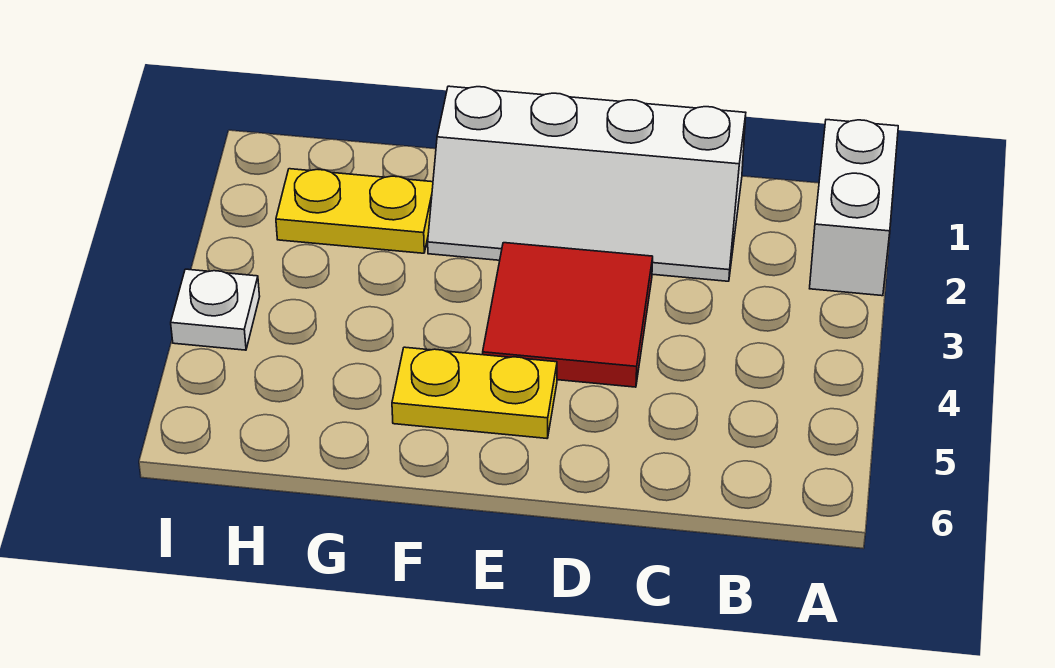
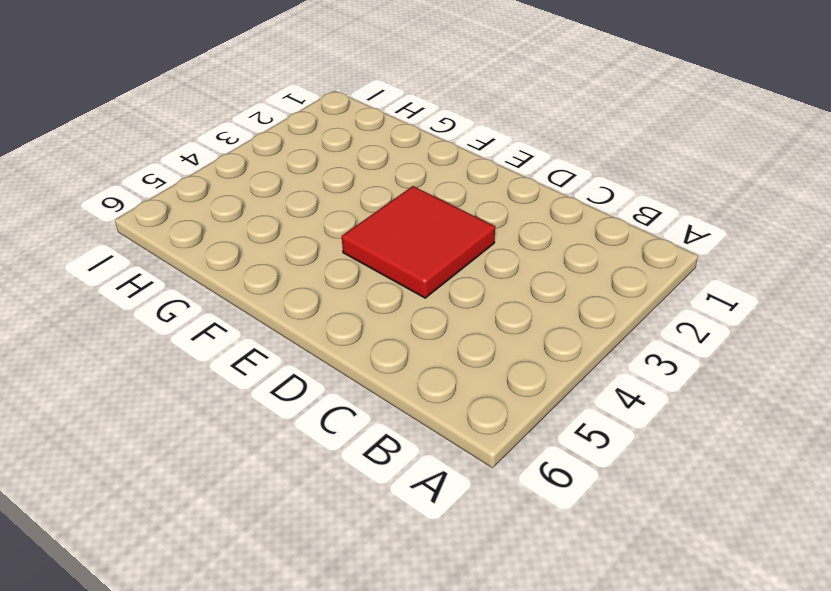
none -> white brick A1:A2 level 1
none -> white slope C1:F2 level 1 top 1

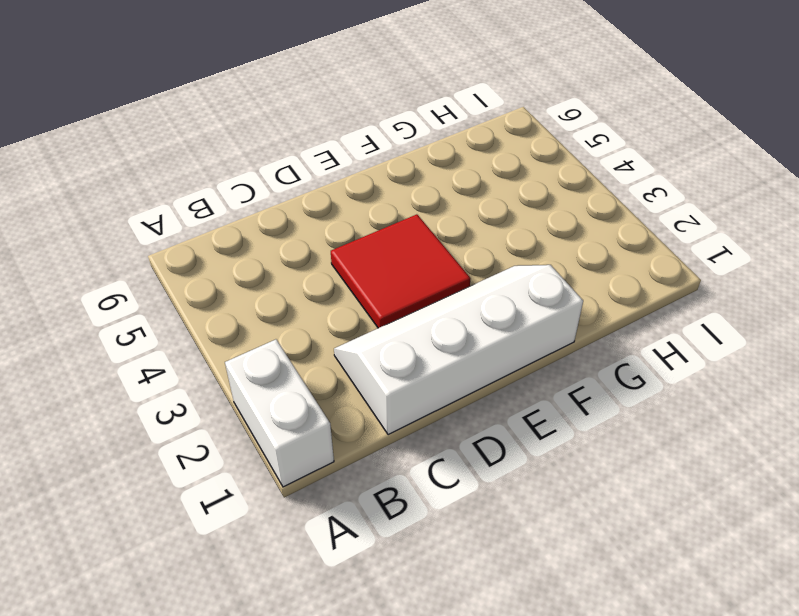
none -> yellow plate E5:F5 level 1
none -> yellow plate G2:H2 level 1

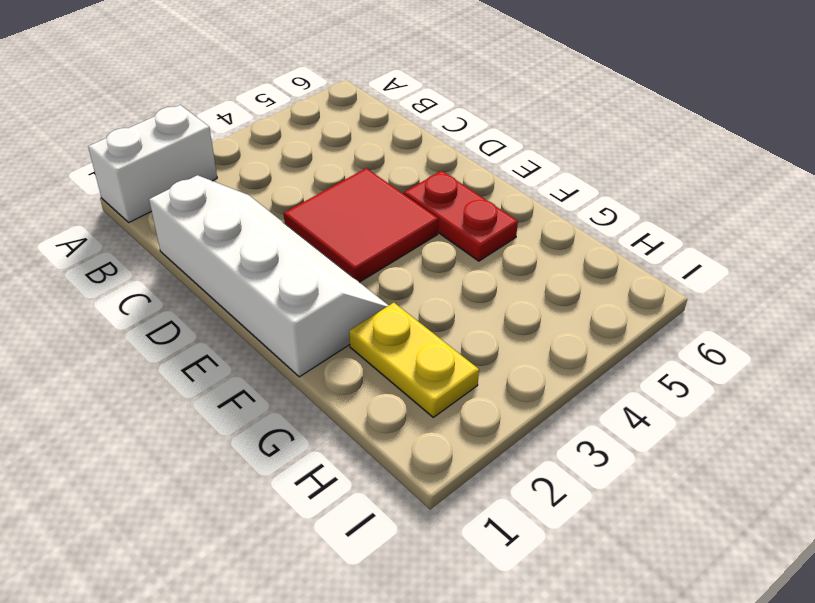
red plate E5:F5 level 1 -> yellow plate E5:F5 level 1
none -> white plate I4 level 1

